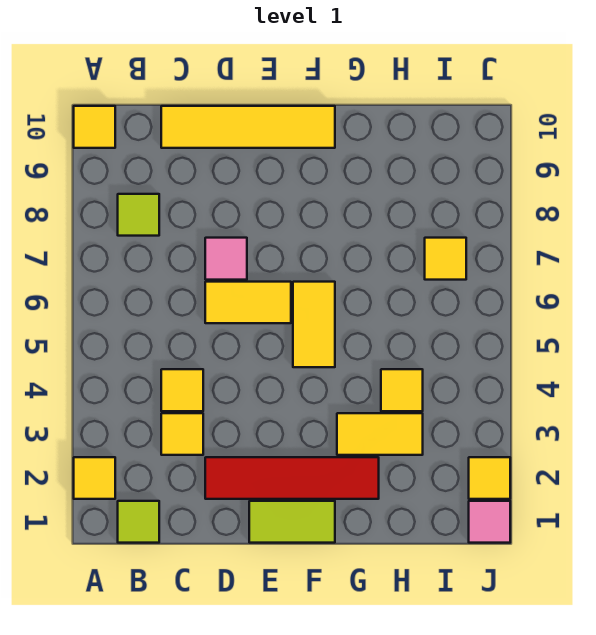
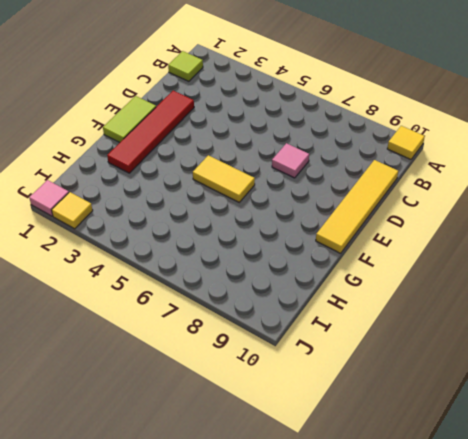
none -> yellow tile A2 level 1
none -> lime tile B8 level 1
none -> yellow tile C3 level 1

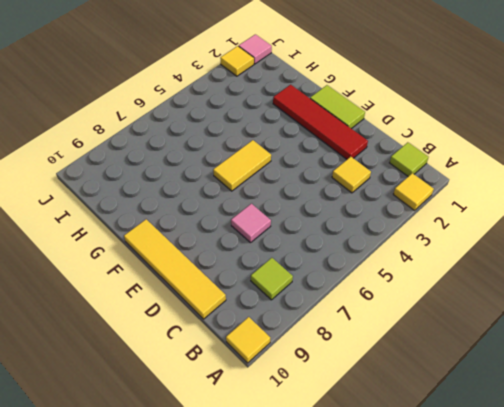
none -> yellow tile C4 level 1
none -> yellow tile D6:E6 level 1
none -> yellow tile G3:H3 level 1

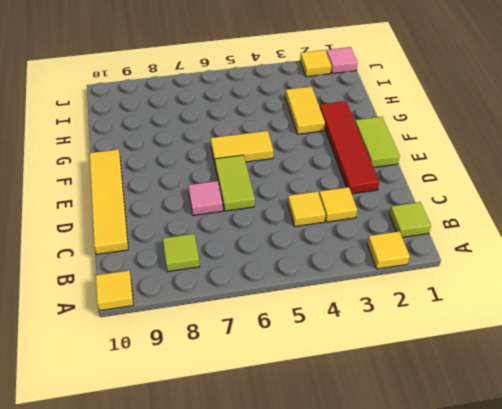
lime tile D6:E6 level 1 -> yellow tile D6:E6 level 1
none -> yellow tile H4 level 1
none -> yellow tile I7 level 1

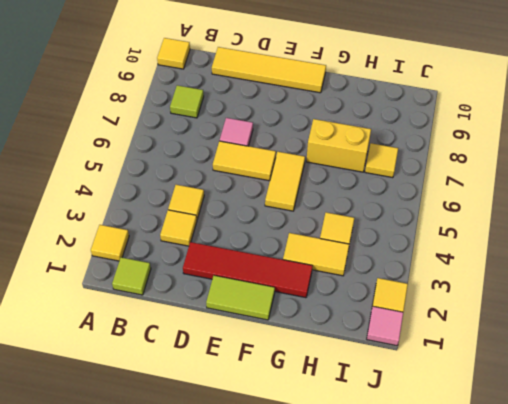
yellow brick G7:H7 level 1 -> none

